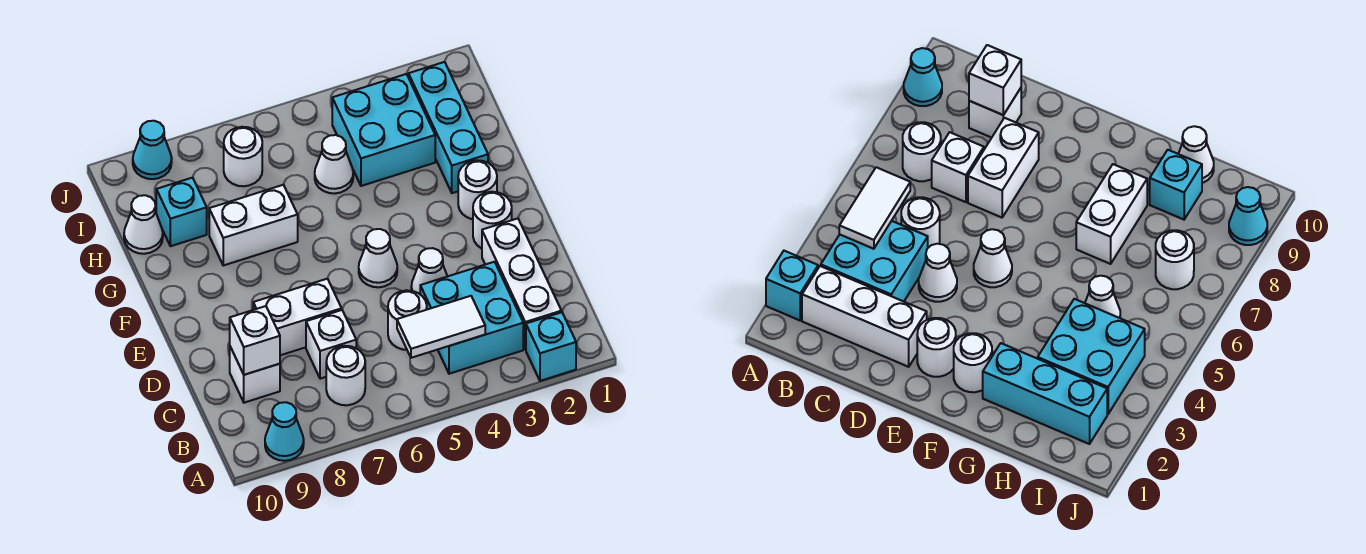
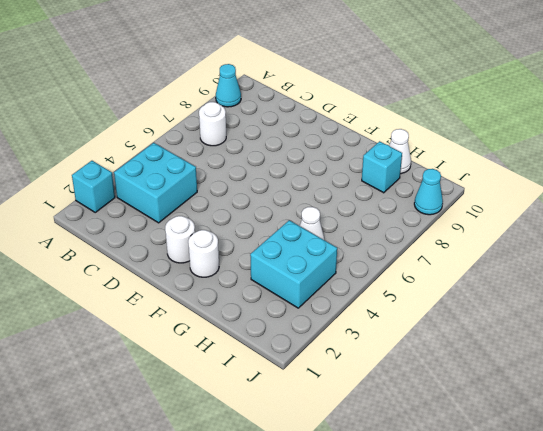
none -> white brick B2:D2 level 1
none -> white round brick C5 level 1
none -> white brick C7 level 1

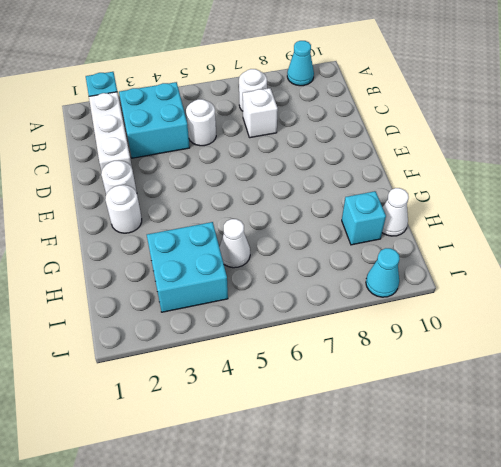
none -> white brick C9 level 1
none -> white cone D4 level 1
none -> white brick D7:D8 level 1

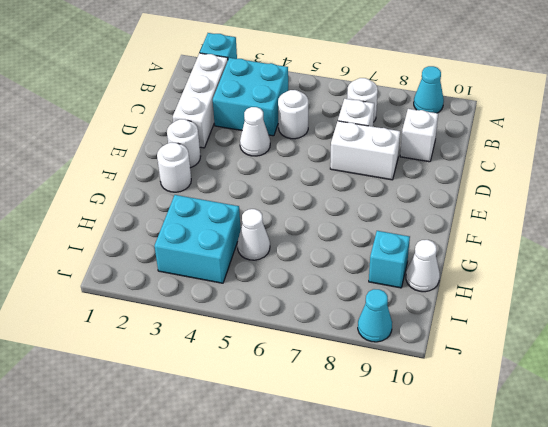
none -> white cone E5 level 1
none -> cyan brick G2:I2 level 1
none -> white brick G7:G8 level 1

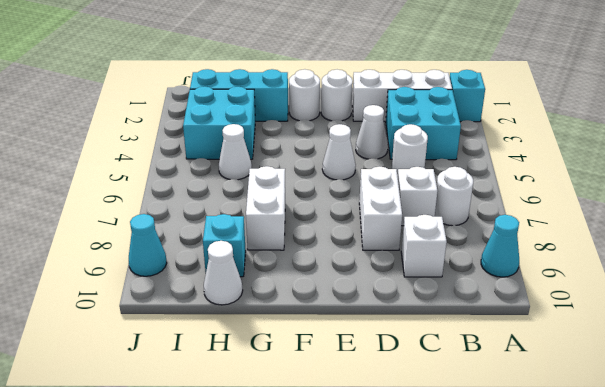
none -> white round brick I7 level 1
none -> white tile B4:B5 level 2
none -> white brick C9 level 2

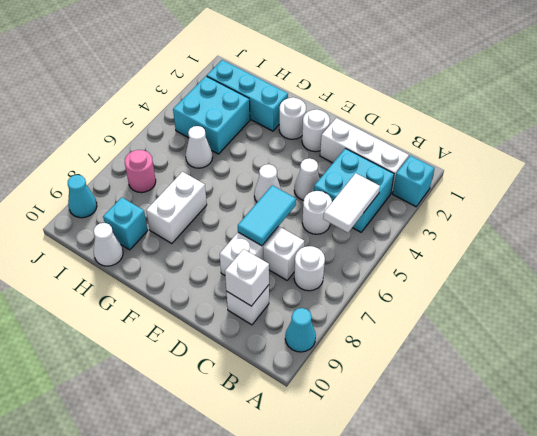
cyan tile D6:D7 level 2 -> none
pink round brick I7 level 1 -> white round brick I7 level 1

